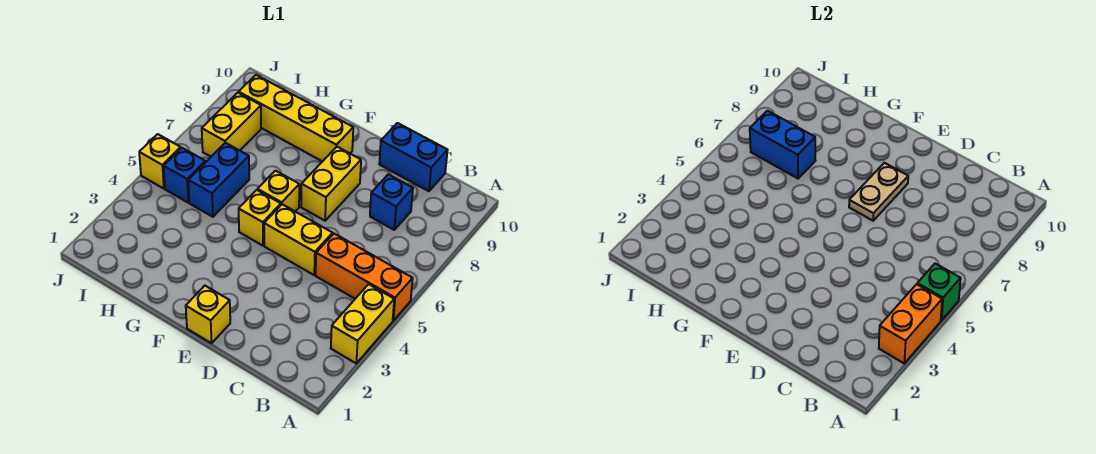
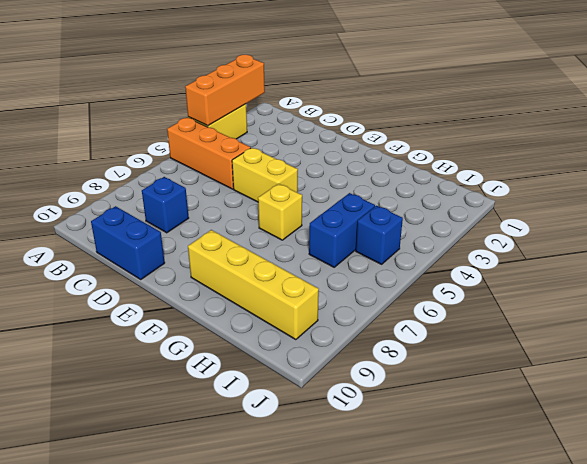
orange brick A2:A4 level 2 -> orange brick A3:A4 level 2
none -> yellow brick E1 level 1
none -> yellow brick E7:E8 level 1
none -> yellow brick F5 level 1

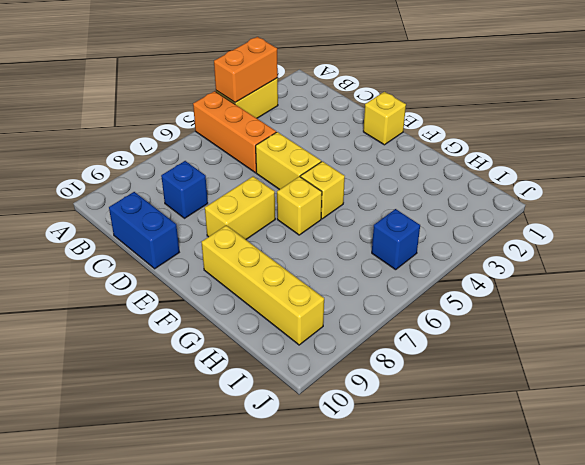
none -> blue brick H5:H6 level 1
none -> yellow brick I7:I8 level 1
none -> yellow brick J5 level 1

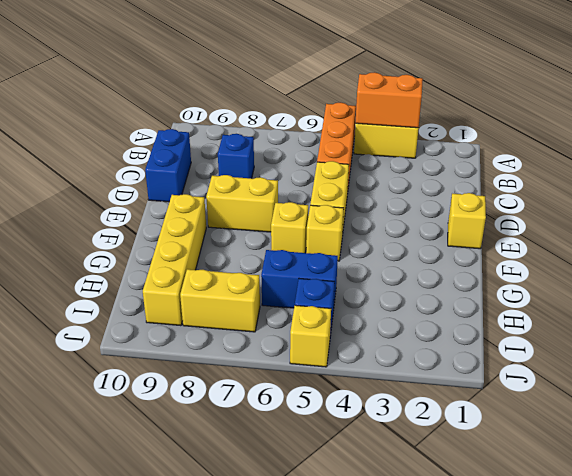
none -> green brick A5 level 2
none -> tan plate E7:E8 level 2
none -> blue brick H7:I7 level 2

